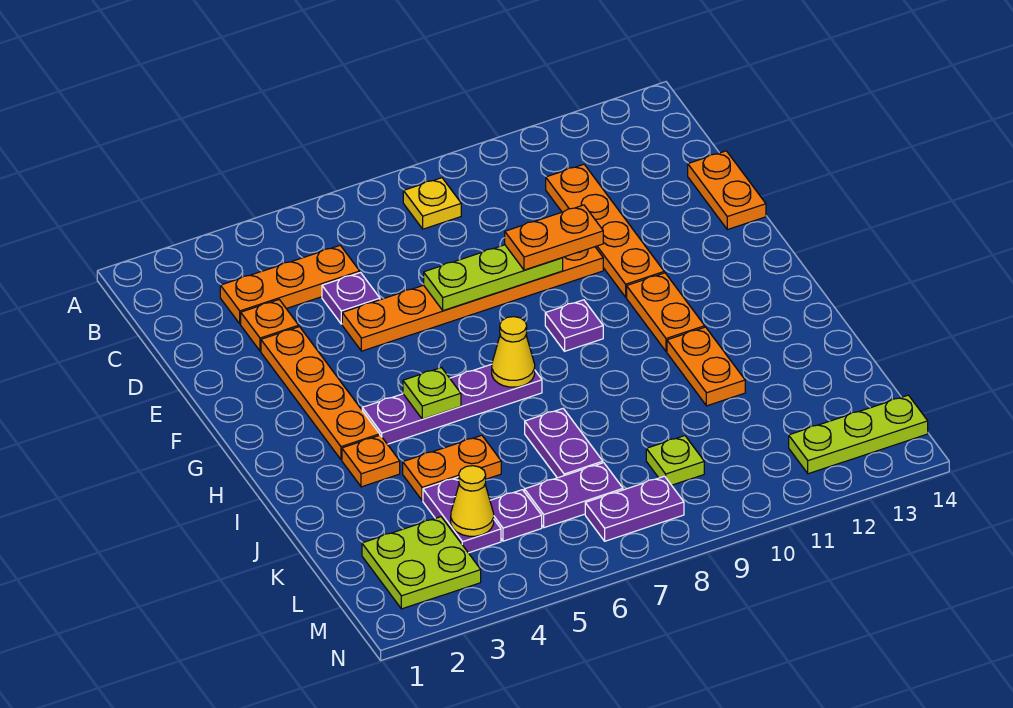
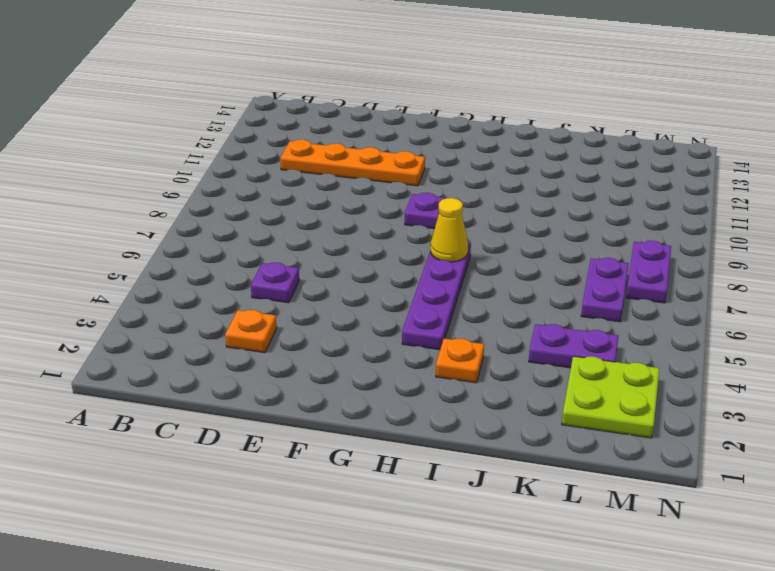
none -> yellow plate B8 level 1
none -> orange plate C3:C5 level 1
none -> orange plate D14:E14 level 1

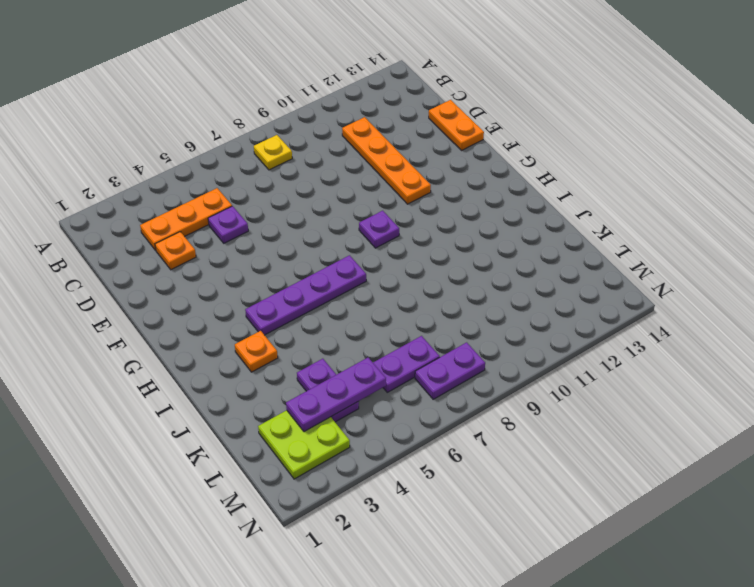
purple plate L3:L5 level 2 -> yellow cone L4 level 2
none -> orange plate E3:H3 level 1
none -> orange plate E5:E10 level 1
none -> orange plate G11:H11 level 1

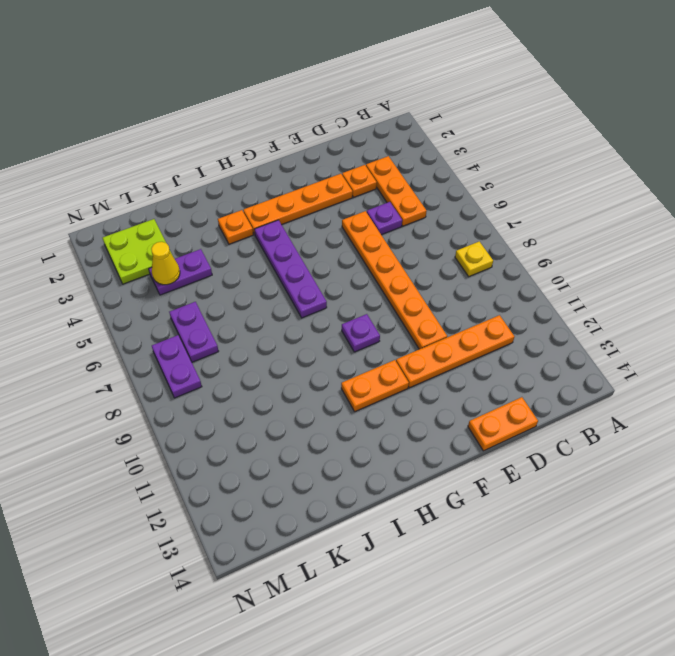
none -> orange plate I11:J11 level 1
none -> orange plate J4:J5 level 1
none -> purple plate J7:K7 level 1

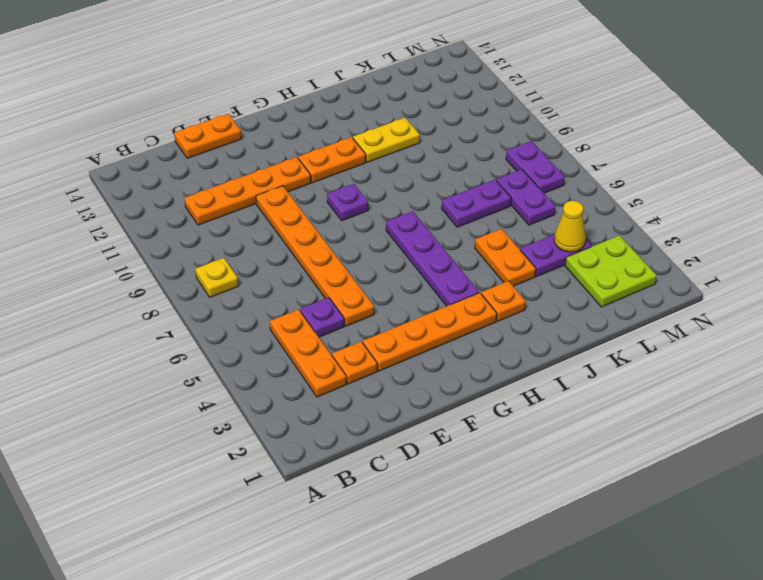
yellow plate I11:J11 level 1 -> orange plate I11:J11 level 1
none -> purple plate L5 level 1
none -> lime plate L9 level 1
none -> lime plate M12:M14 level 1

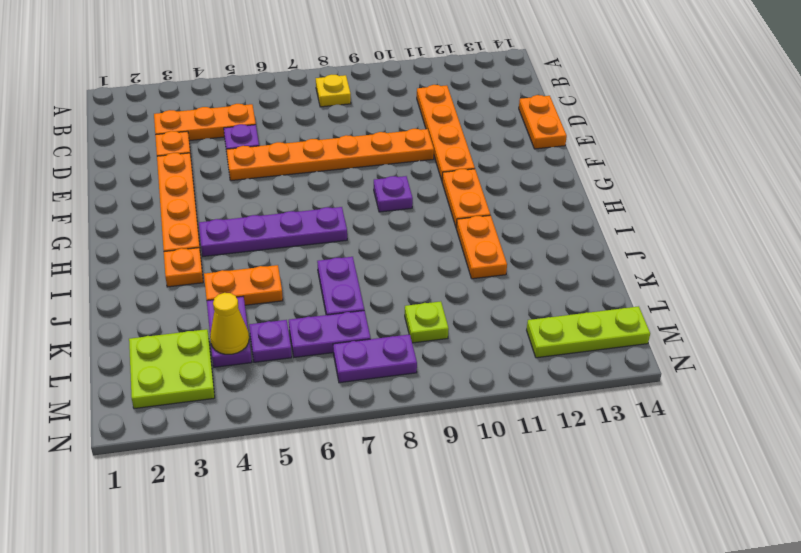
none -> lime plate E7:E9 level 2
none -> lime plate H5 level 2
none -> yellow cone H7 level 2

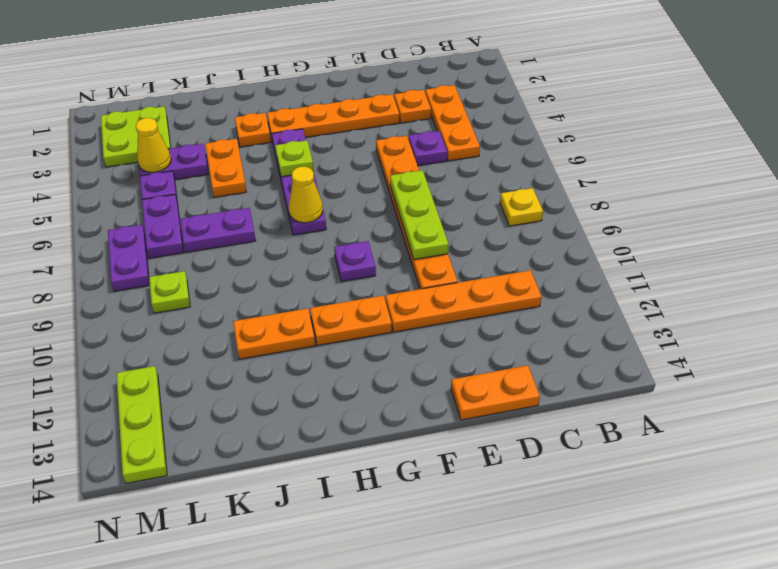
none -> orange plate E9:E10 level 3

